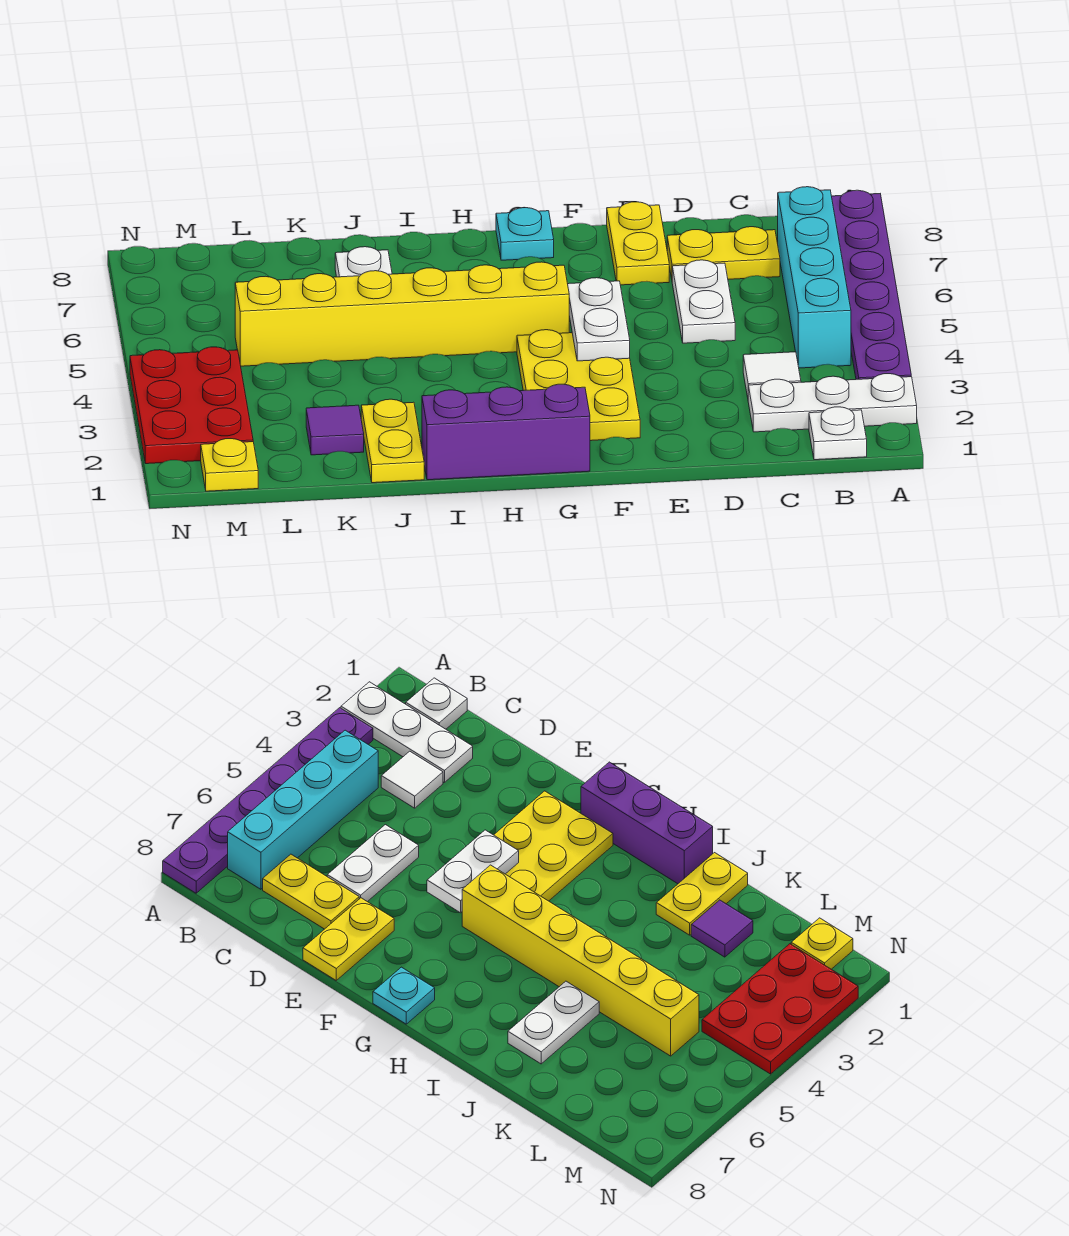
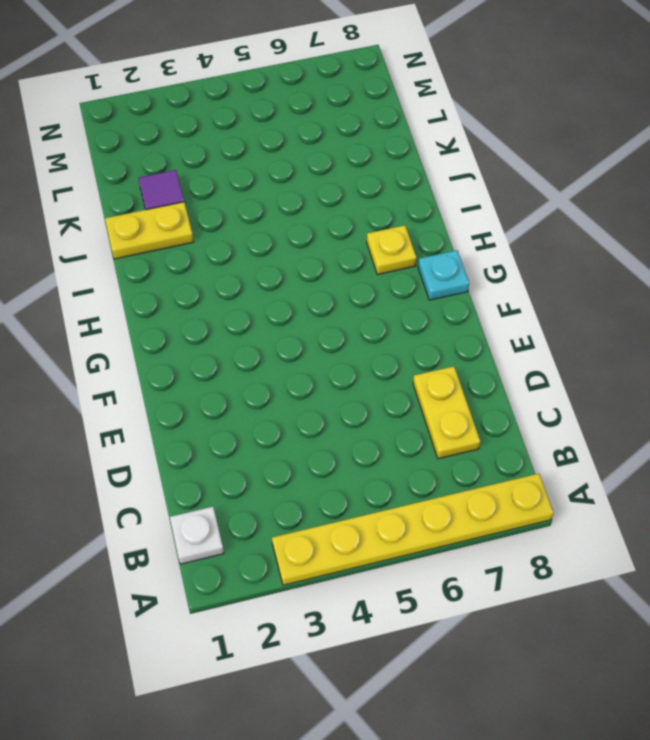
yellow plate A3:A8 level 1 -> purple plate A3:A8 level 1
yellow plate H7 level 1 -> yellow plate M1 level 1
none -> white plate A2:C2 level 1
none -> cyan brick B4:B7 level 1
none -> white tile C3 level 1

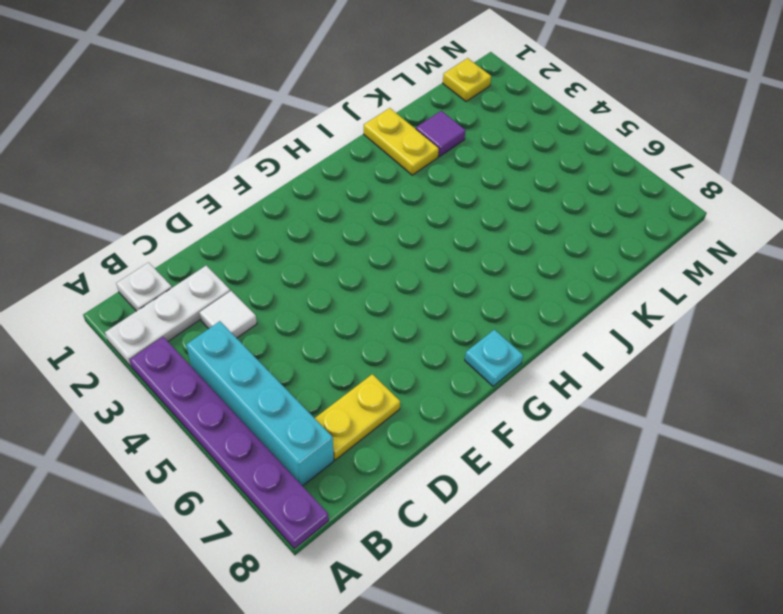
none -> white plate D5:D6 level 1
none -> yellow plate E7:E8 level 1
none -> yellow plate F2:G4 level 1

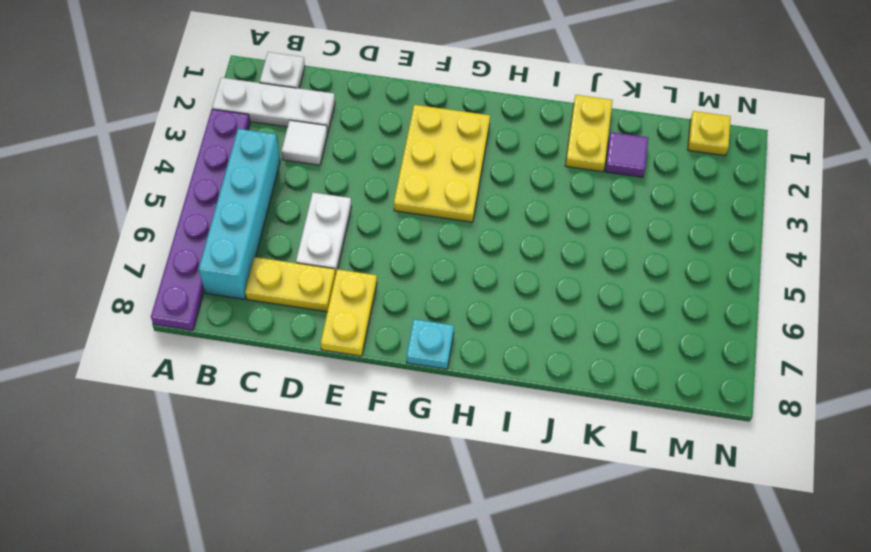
none -> purple brick G1:I1 level 1
none -> yellow brick G5:L5 level 1
none -> white plate J6:J7 level 1

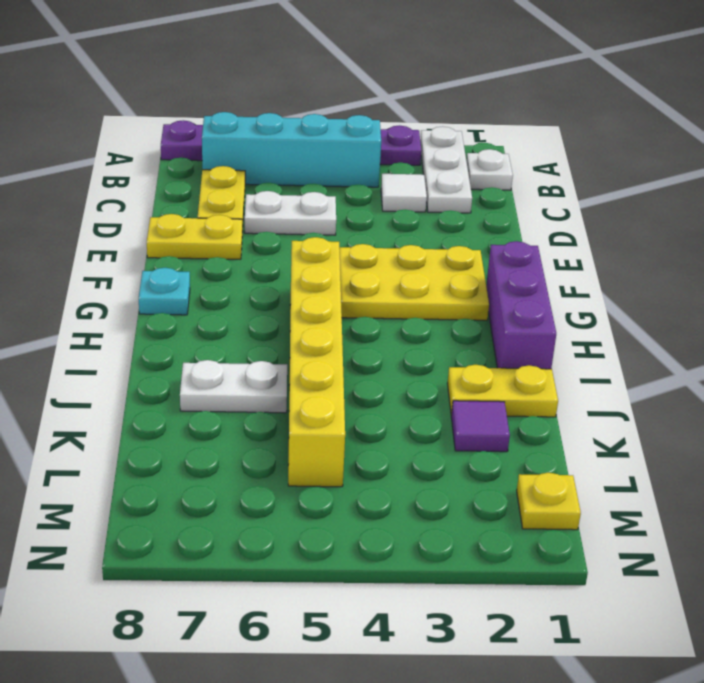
none -> red plate M2:N4 level 1
none -> white plate F4:F5 level 2

